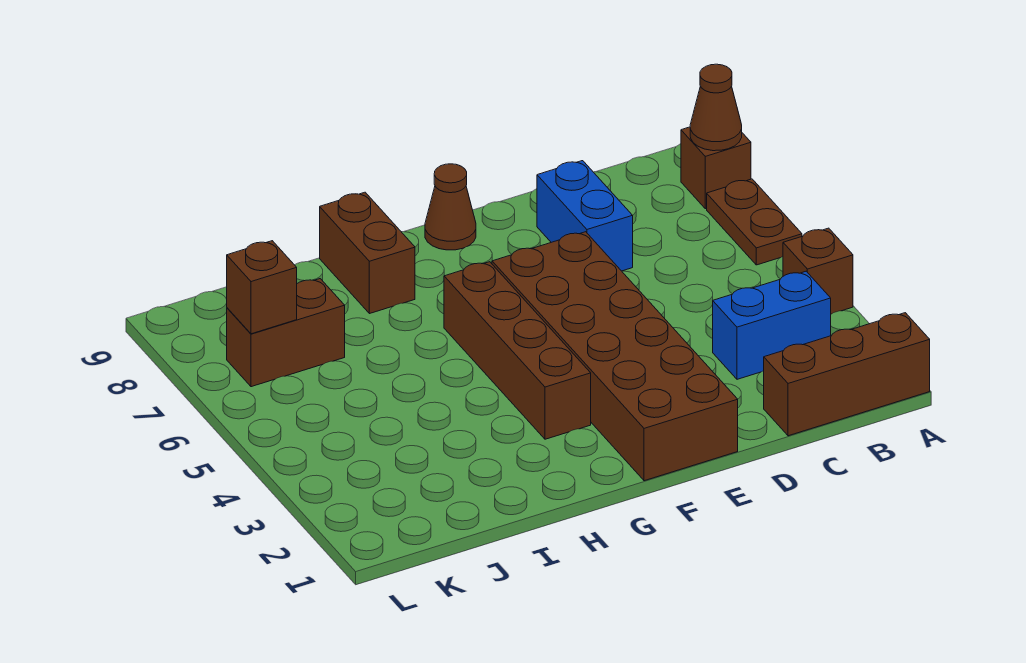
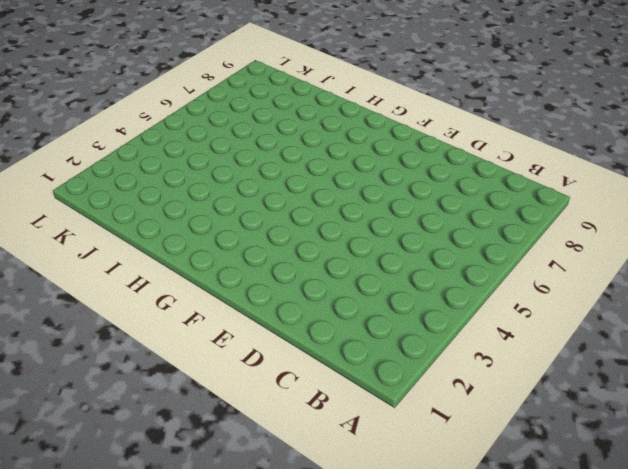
none -> brown brick A1:C1 level 1
none -> brown brick A4 level 1
none -> brown plate A6:A7 level 1

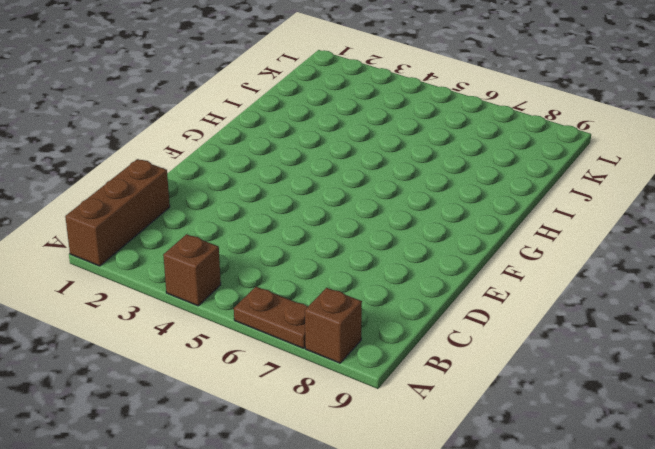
none -> blue brick B3:C3 level 1
none -> blue brick D7:D8 level 1
none -> brown brick E1:F6 level 1

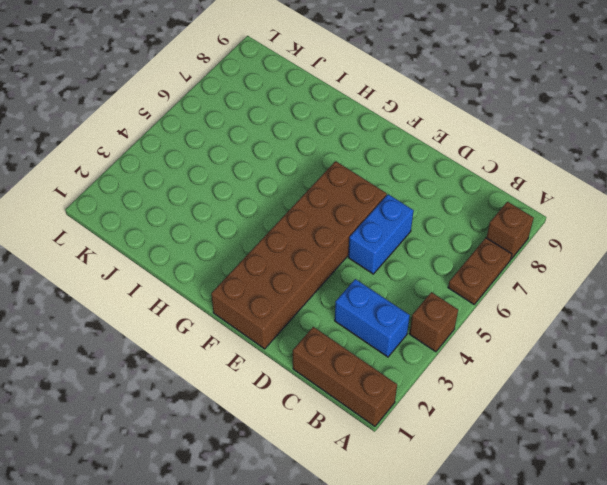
blue brick D5:D6 level 1 -> blue brick D7:D8 level 1
none -> brown cone F9 level 1
none -> brown brick G3:G6 level 1
none -> brown brick H8:H9 level 1

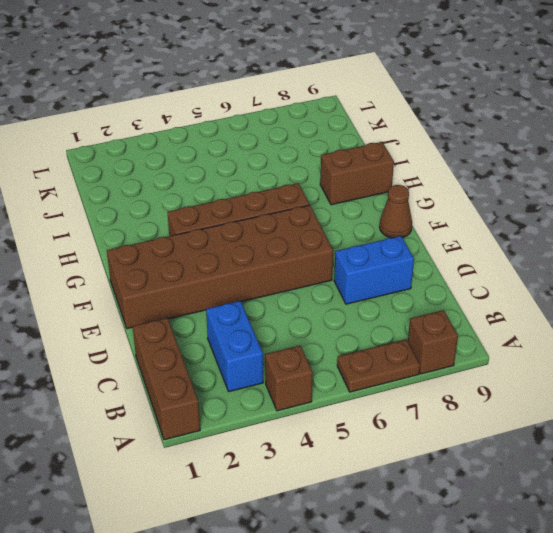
none -> brown brick J7:K7 level 1
none -> brown cone A8 level 2
none -> brown brick K7 level 2

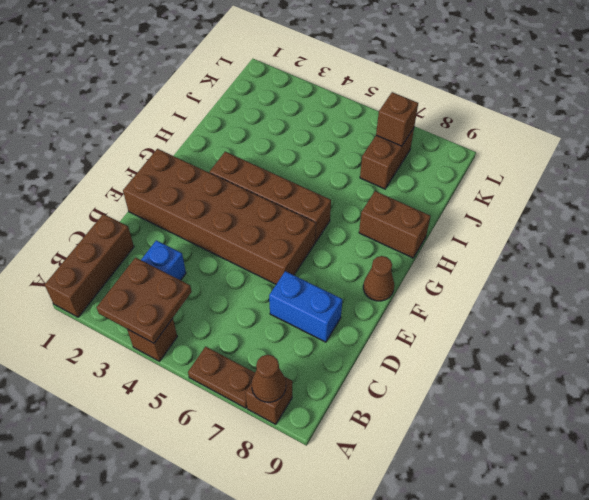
brown plate A3:B4 level 2 -> none

